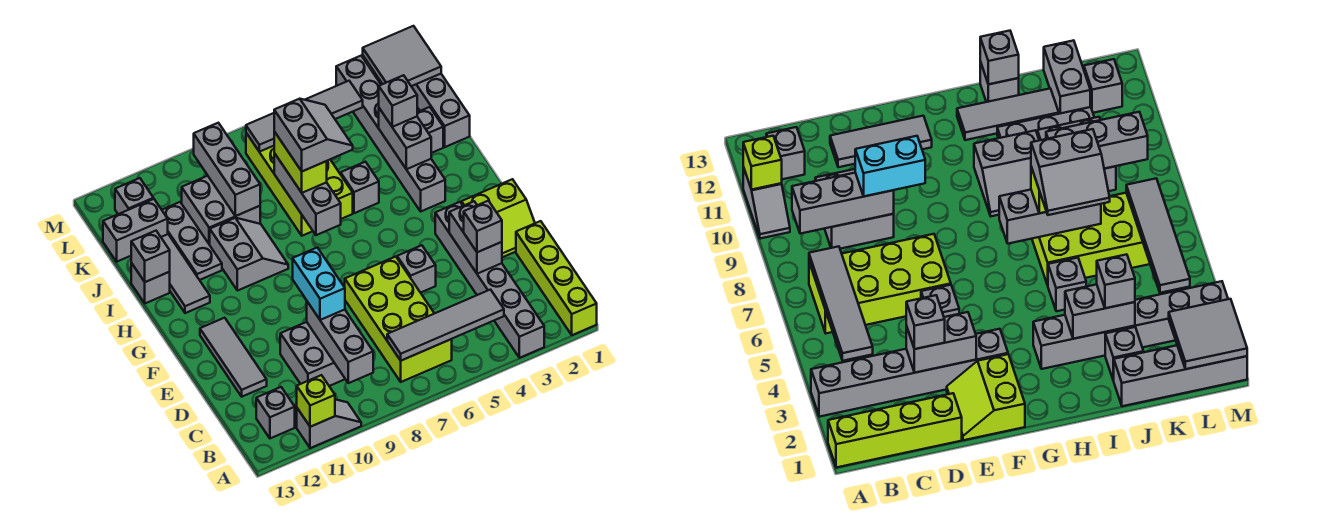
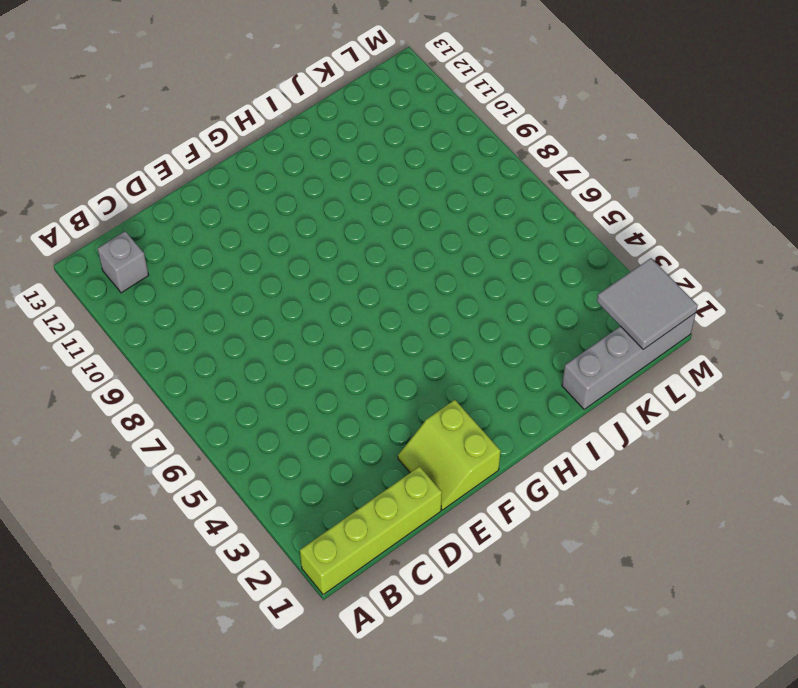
none -> grey brick A3:F3 level 1
none -> grey slope A10:A11 level 1 top 11
none -> lime brick B6:E7 level 1
none -> grey brick C9:D10 level 1

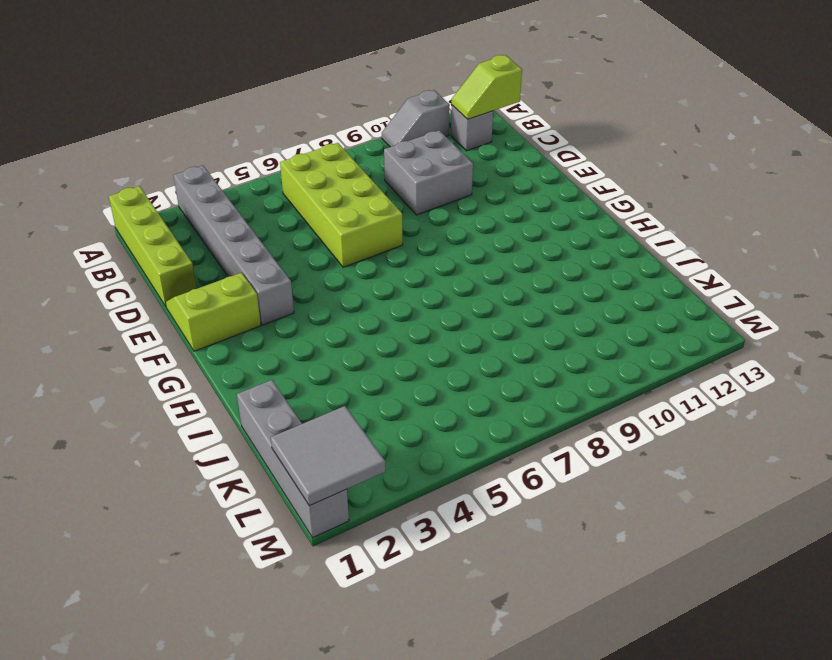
lime slope B12:B13 level 2 top 13 -> none
none -> grey tile D12:F12 level 1
none -> grey brick E5 level 1
none -> grey brick H3:M3 level 1
none -> grey slope H9:I10 level 1 top 10

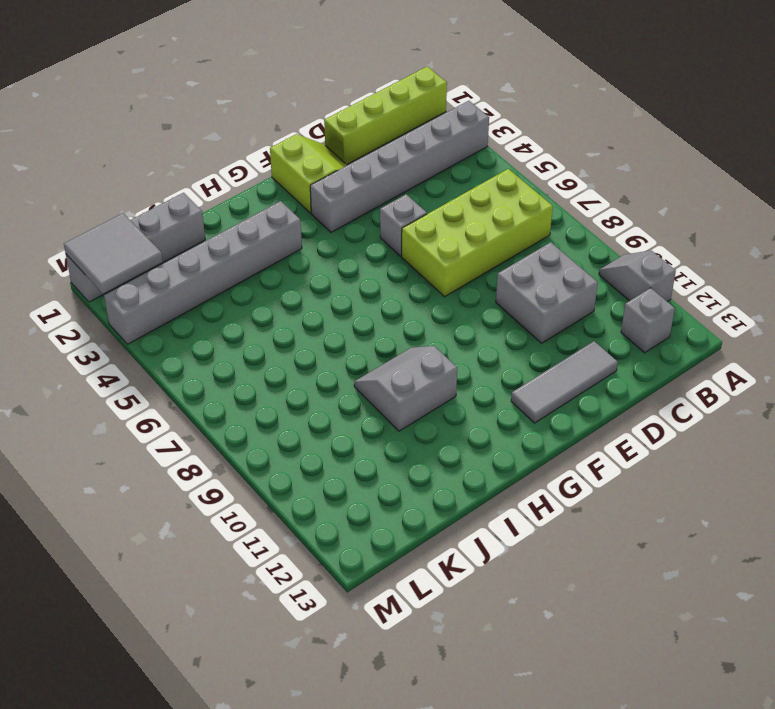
none -> grey tile H12:J12 level 1
none -> grey brick I5 level 1
none -> lime brick I6:L7 level 1
none -> grey plate I11:K11 level 1

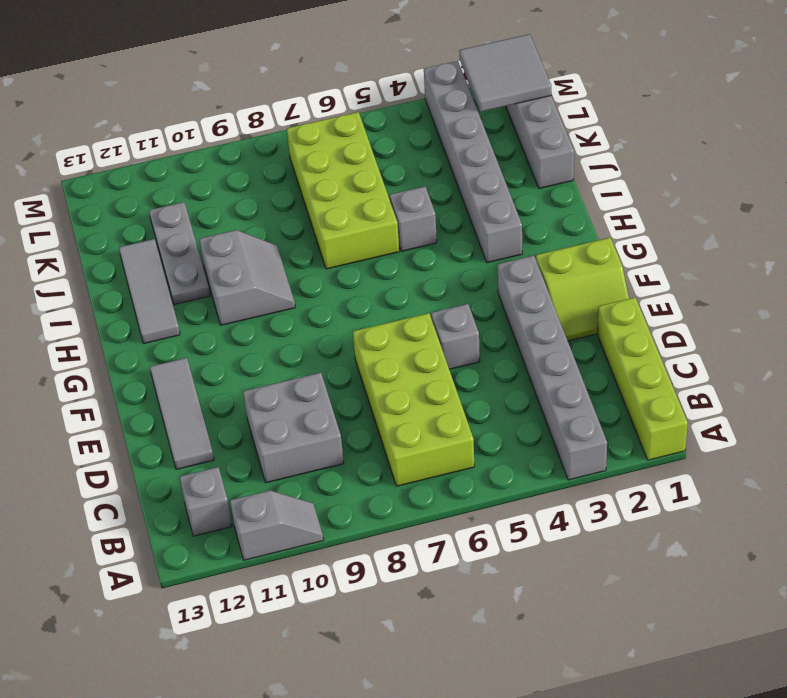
none -> grey brick I13 level 1
none -> grey brick J2 level 1
none -> grey brick J9:K10 level 1
none -> grey brick K12:K13 level 1

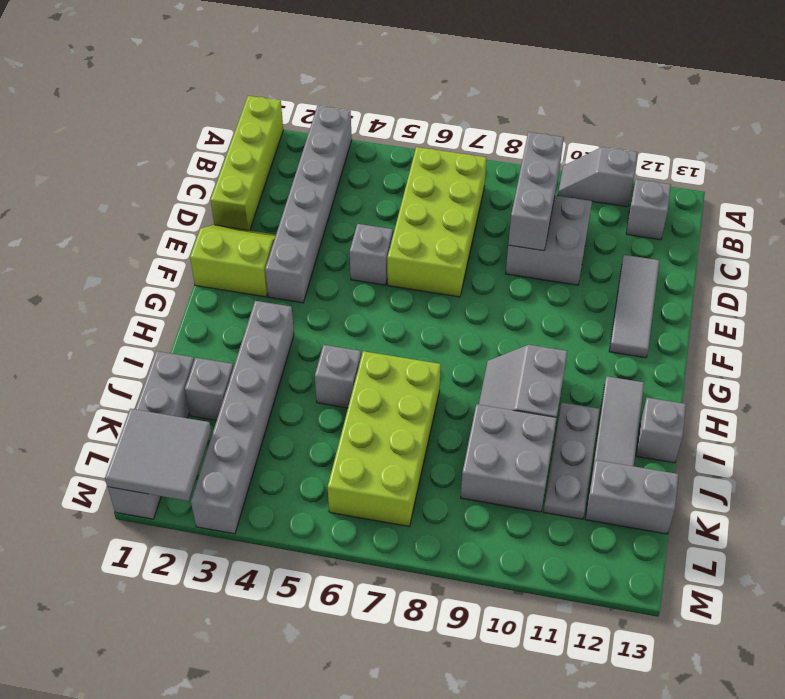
none -> grey brick L12 level 1
none -> lime brick A11 level 2
none -> grey tile B4:B7 level 2
none -> grey brick D3:E3 level 2

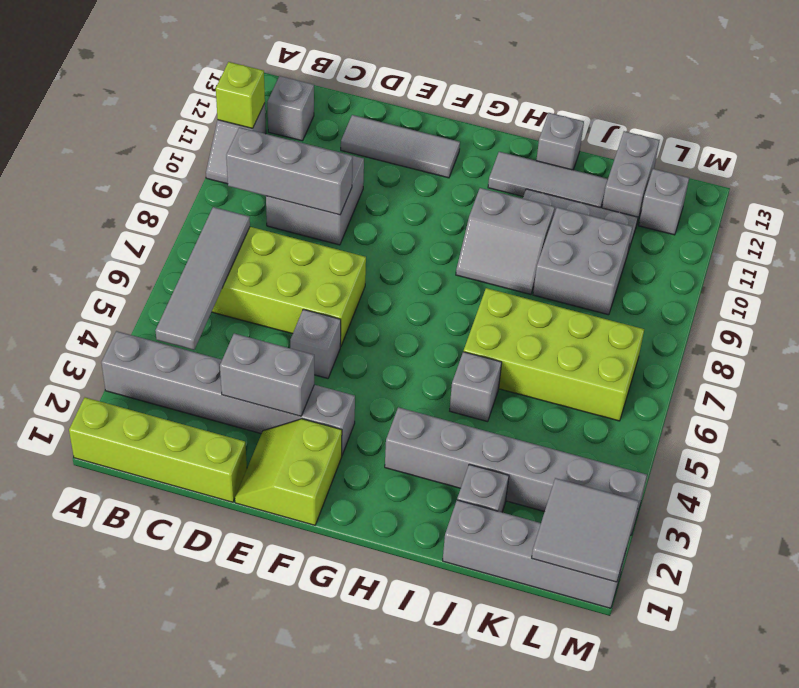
none -> grey brick H7:J7 level 2
none -> grey brick I3:J3 level 2
none -> grey brick I13 level 2
none -> grey brick J9:L9 level 2

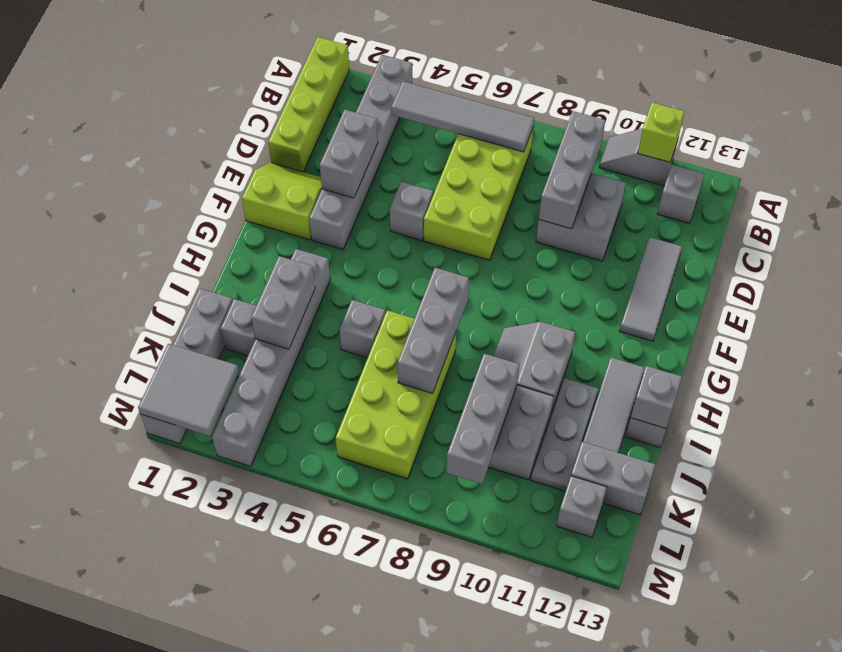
none -> grey tile L4:L7 level 2
none -> grey brick D3 level 3
none -> cyan brick D9:E9 level 3
none -> lime brick I7:J7 level 3

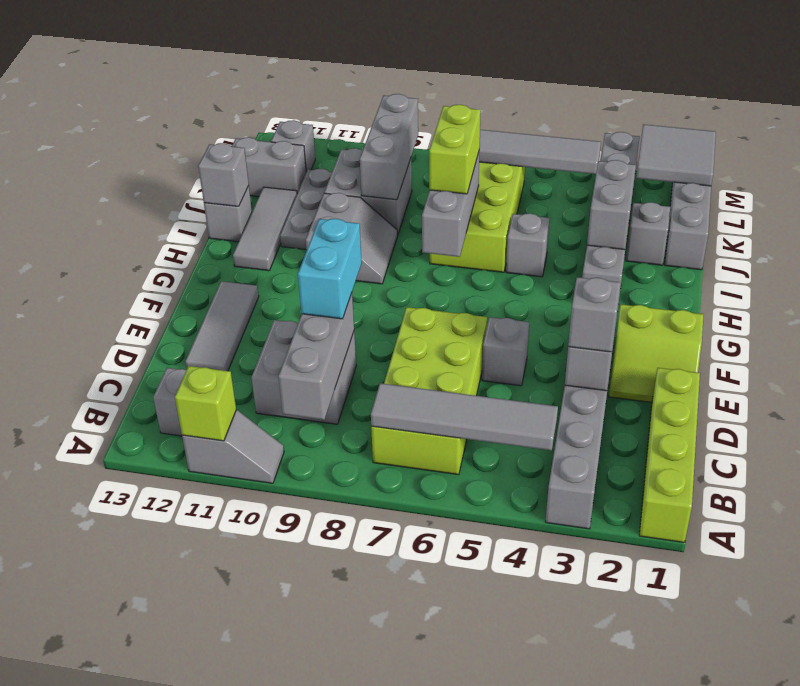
none -> grey brick J3 level 3
none -> grey slope I6:J7 level 4 top 7

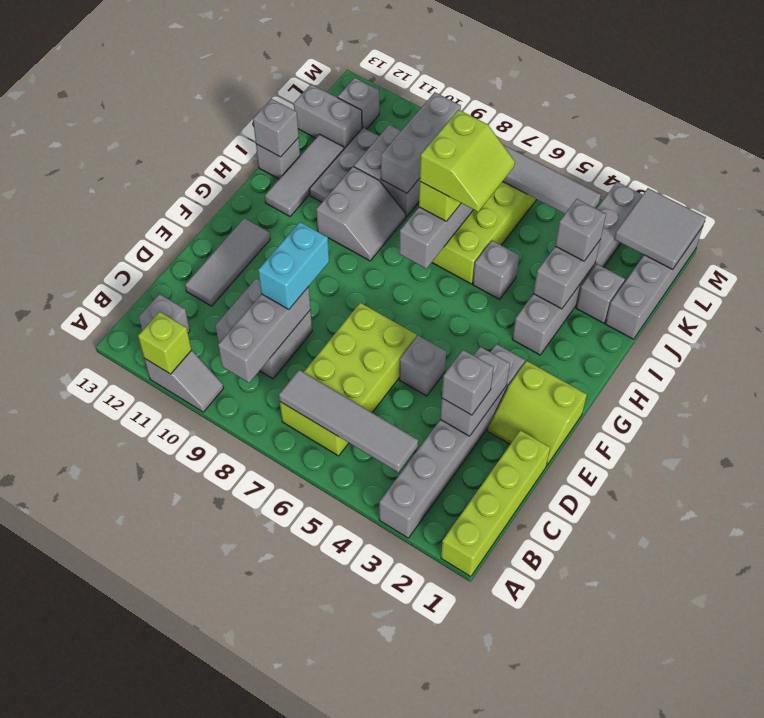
lime slope I6:J7 level 4 top 7 -> grey slope I6:J7 level 4 top 7

